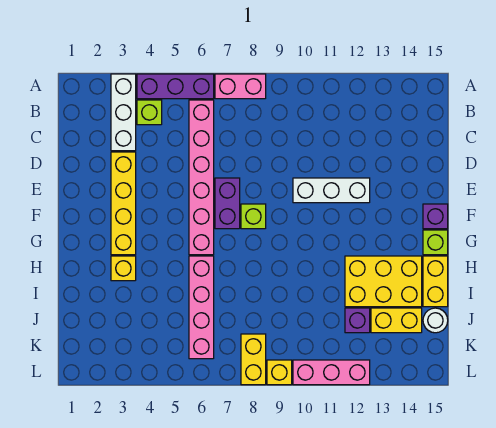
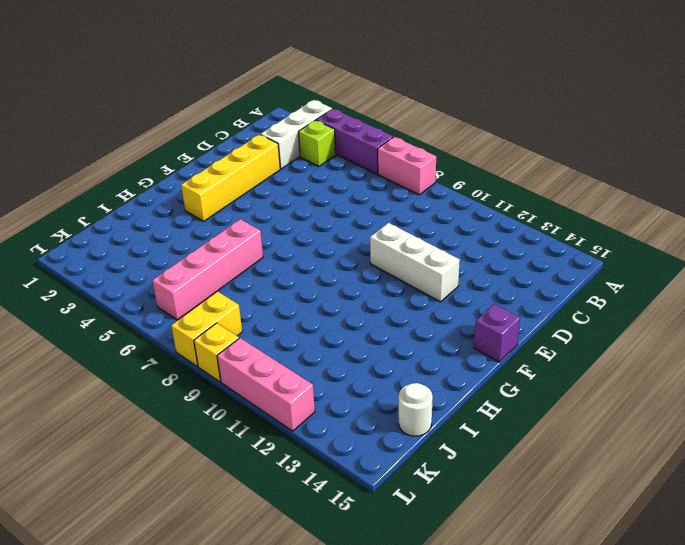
none -> pink brick B6:G6 level 1
none -> purple brick E7:F7 level 1
none -> lime brick F8 level 1

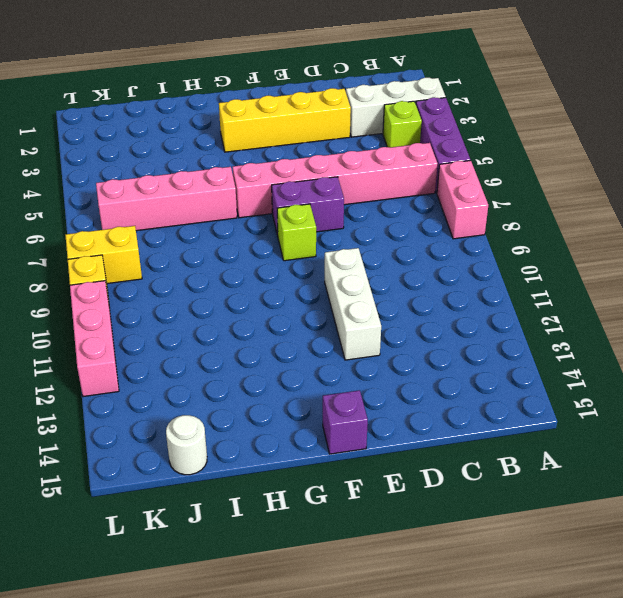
none -> lime brick G15 level 1
none -> yellow brick H3 level 1
none -> yellow brick H12:I14 level 1

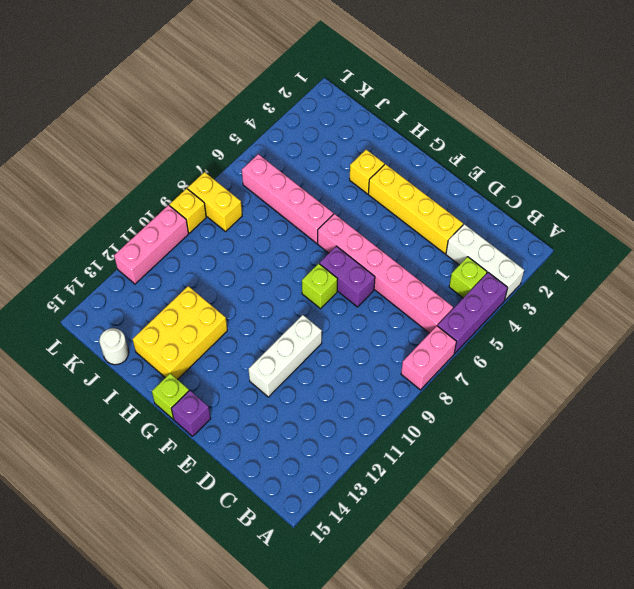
none -> yellow brick H15:I15 level 1
none -> purple brick J12 level 1
none -> yellow brick J13:J14 level 1

